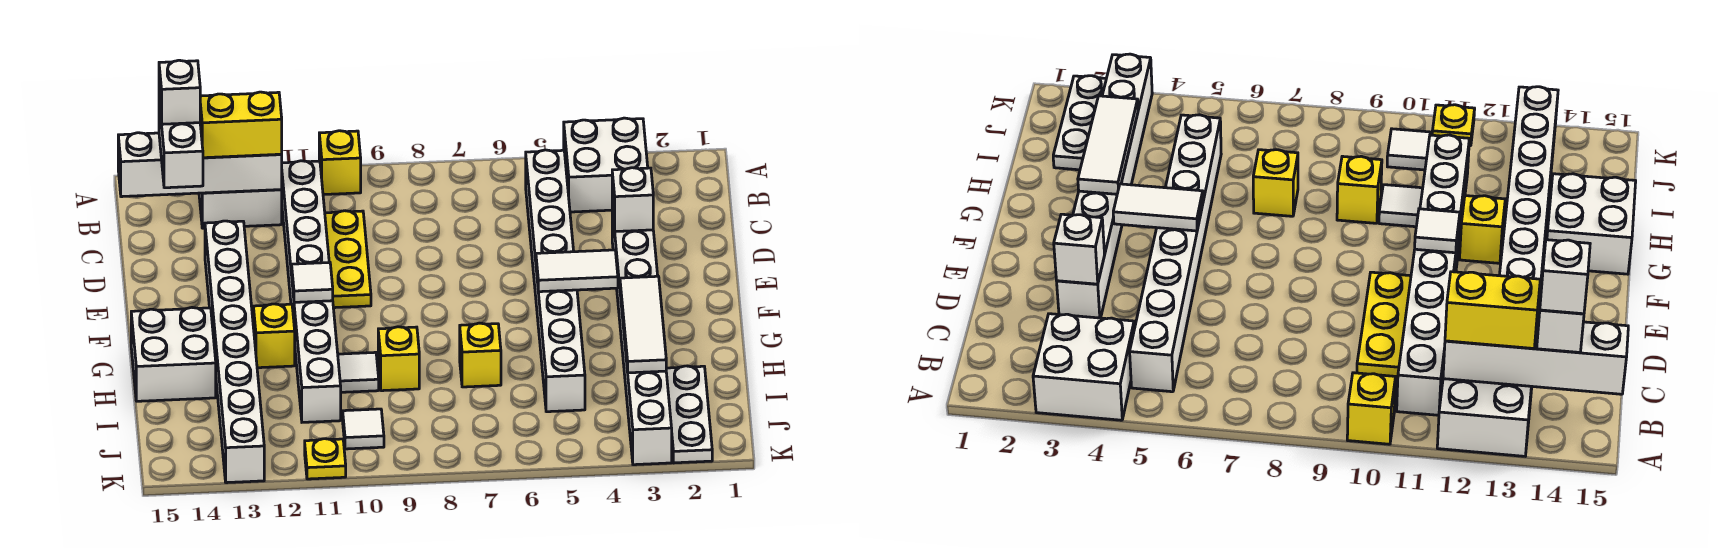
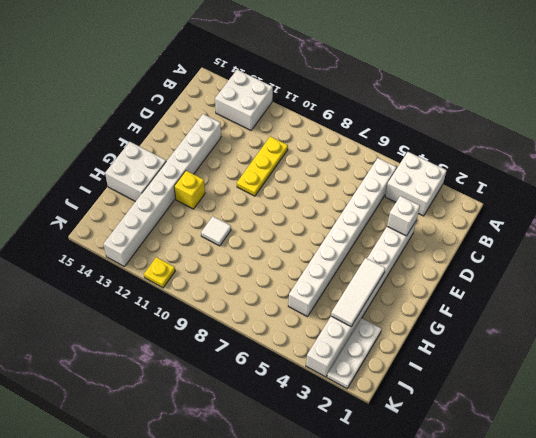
none -> yellow brick A10 level 1
none -> white brick B11:I11 level 1
none -> yellow brick H7 level 1

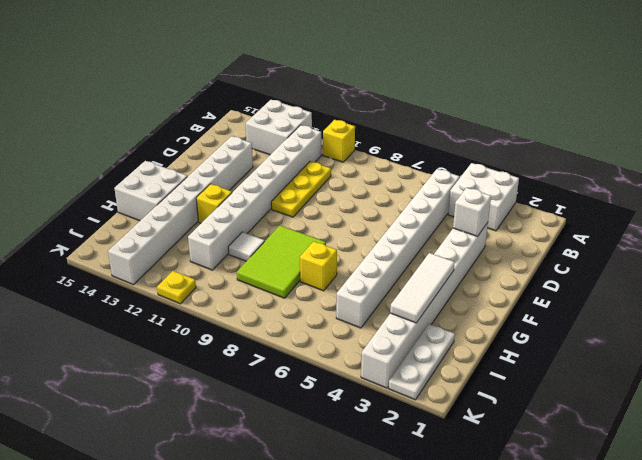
lime tile G8:I9 level 1 -> yellow brick H9 level 1
none -> white tile J10 level 1
none -> white brick B12:B15 level 2
none -> white tile F4:F5 level 2

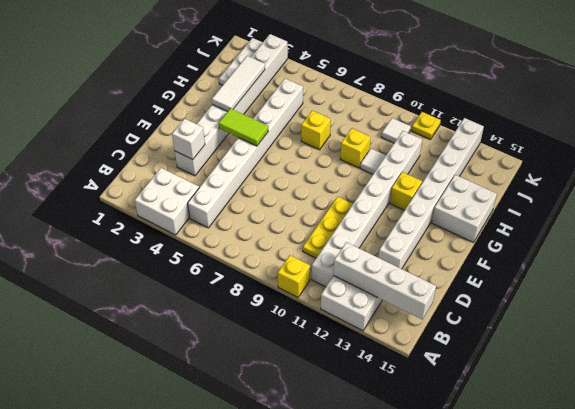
lime tile F4:F5 level 2 -> white tile F4:F5 level 2
none -> white tile F11 level 2
none -> yellow brick B12:B13 level 3
none -> white brick B14:C14 level 3

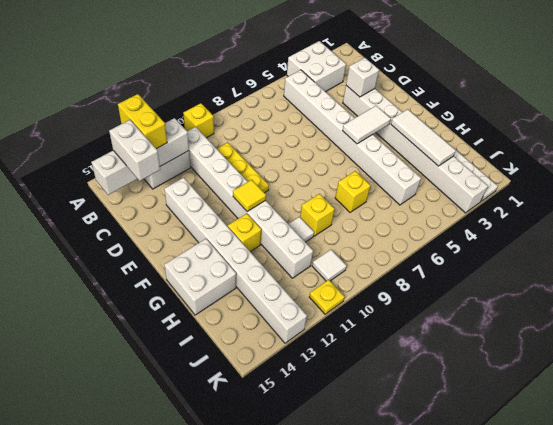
yellow brick A13:B13 level 3 -> yellow brick B12:B13 level 3
yellow tile F11 level 2 -> white tile F11 level 2
none -> white brick B14 level 4

